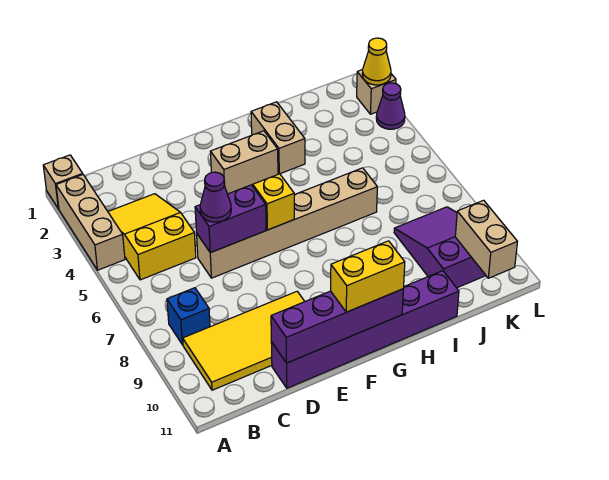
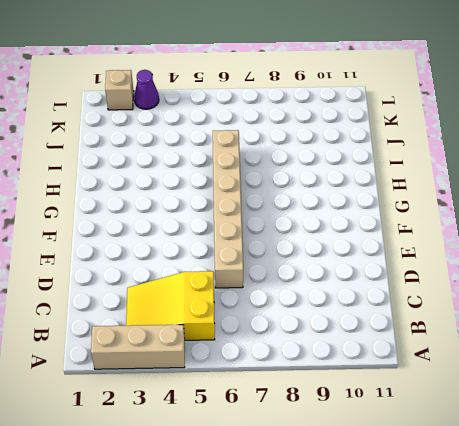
none -> tan brick A1 level 1
none -> blue brick B8 level 1
none -> yellow tile B9:E10 level 1

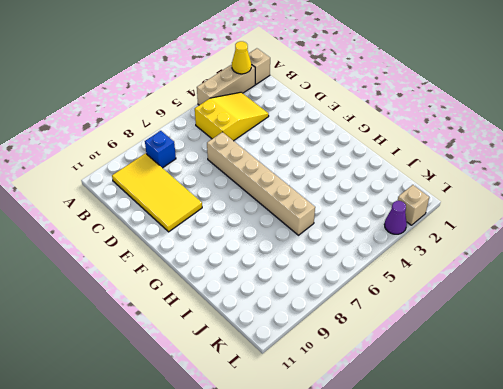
yellow cone A2 level 2 -> yellow cone L2 level 2
none -> purple brick D11:I11 level 1
none -> tan brick F3:G3 level 1
none -> tan brick H2:H3 level 1

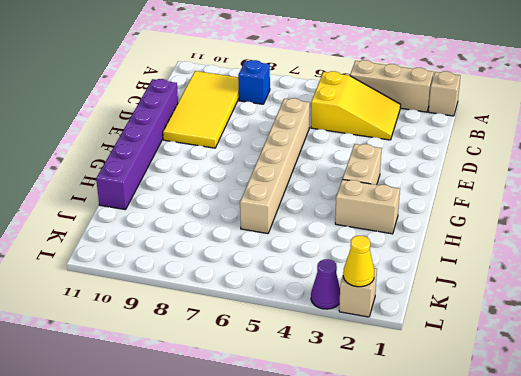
none -> purple slope J8:K10 level 1 top 10
none -> purple brick D6:E6 level 2
none -> purple brick D11:G11 level 2

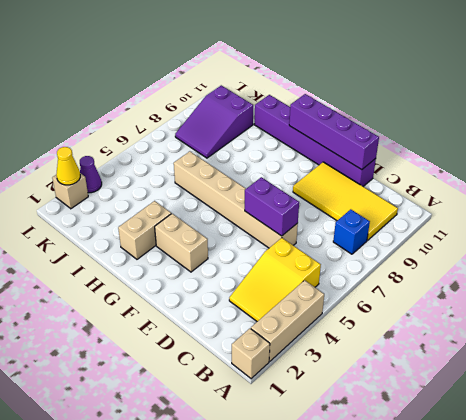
none -> yellow brick F6 level 2
none -> tan brick K10:K11 level 2
none -> purple cone D6 level 3

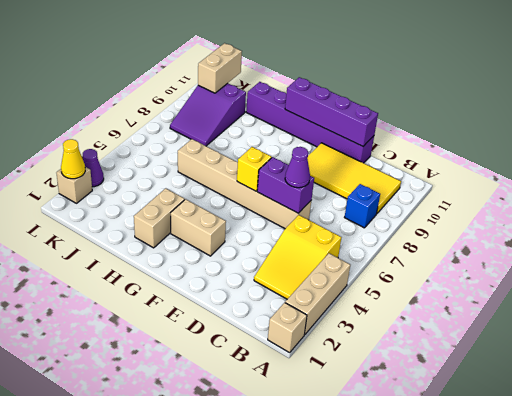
none -> yellow brick F11:G11 level 3

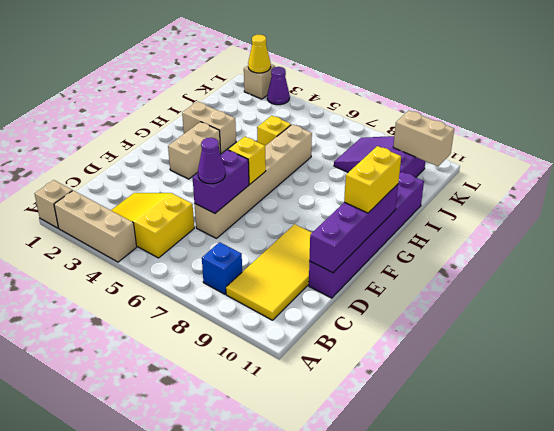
yellow brick I5 level 1 -> none

